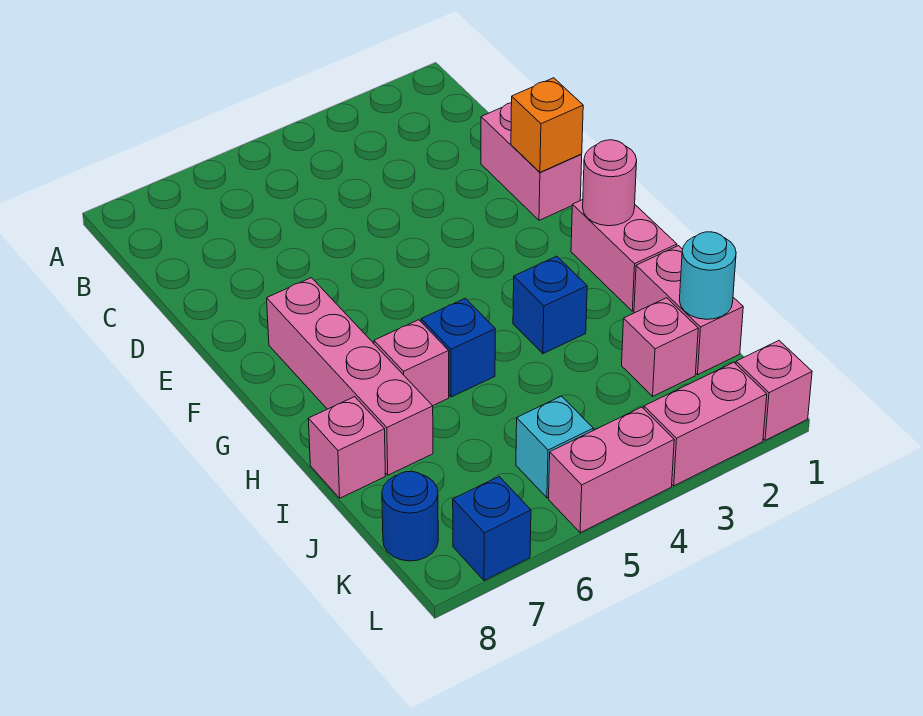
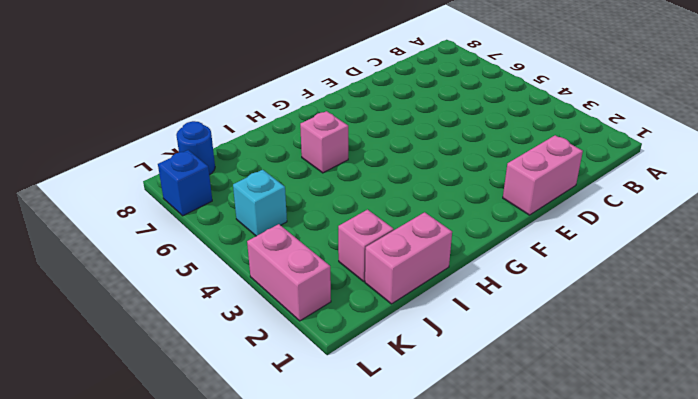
none -> pink brick F7:I7 level 1
none -> pink brick G1:H1 level 1
none -> blue brick H3 level 1

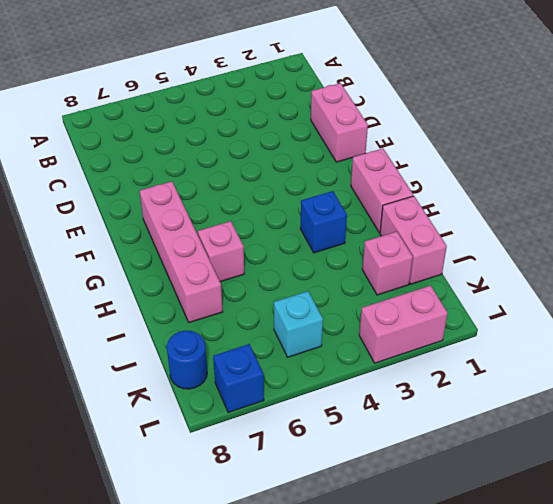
none -> blue brick H5 level 1
none -> pink brick I8 level 1
none -> pink brick L1 level 1

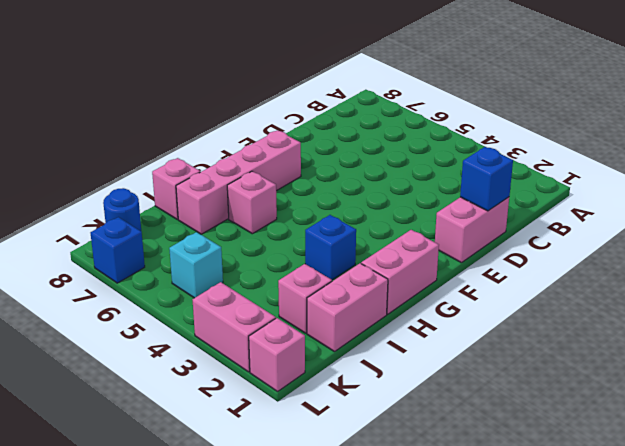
blue brick D1 level 2 -> blue brick H5 level 1
none -> pink brick L4:L5 level 1
none -> orange brick E1 level 2
none -> pink round brick G1 level 2

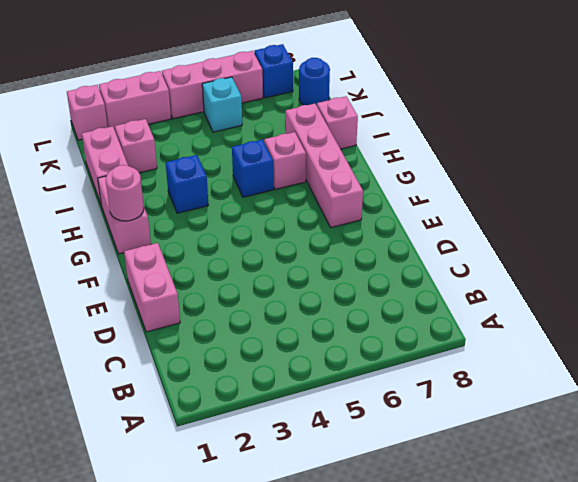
pink brick L4:L6 level 1 -> pink brick L4:L5 level 1
none -> orange brick E1 level 2
none -> cyan round brick J1 level 2

